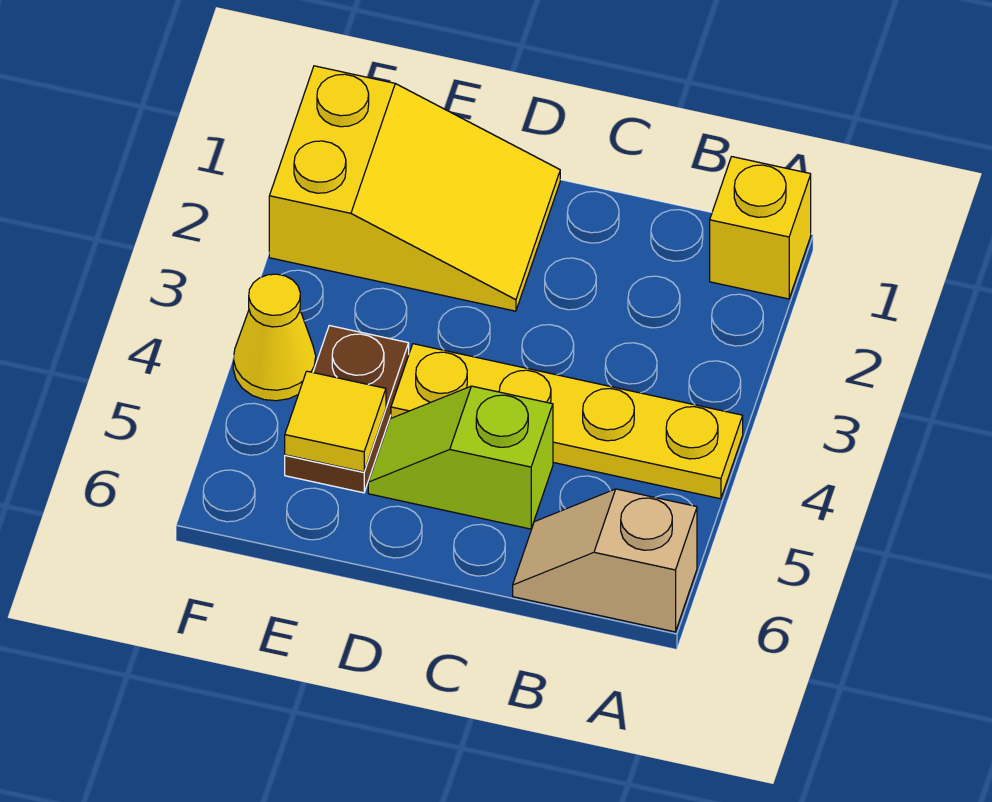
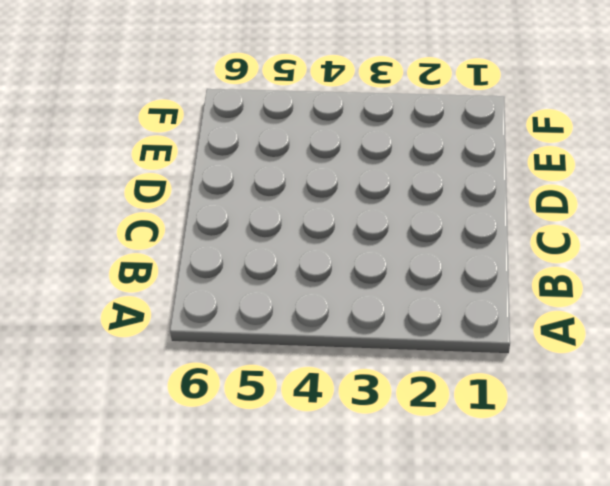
none -> yellow brick A1 level 1
none -> yellow plate A4:D4 level 1

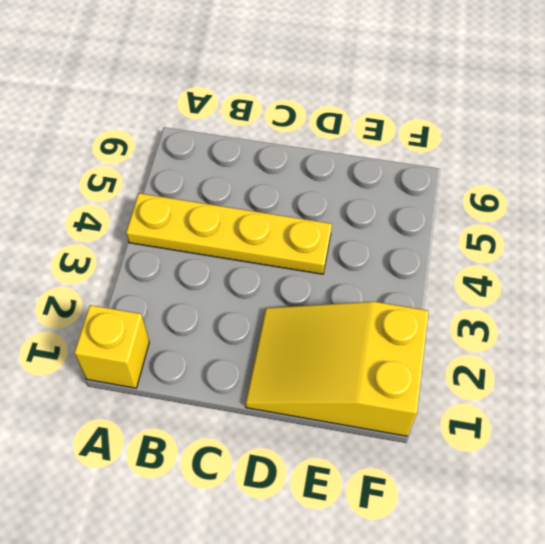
none -> tan slope A6:B6 level 1 top A
none -> lime slope C5:D5 level 1 top C

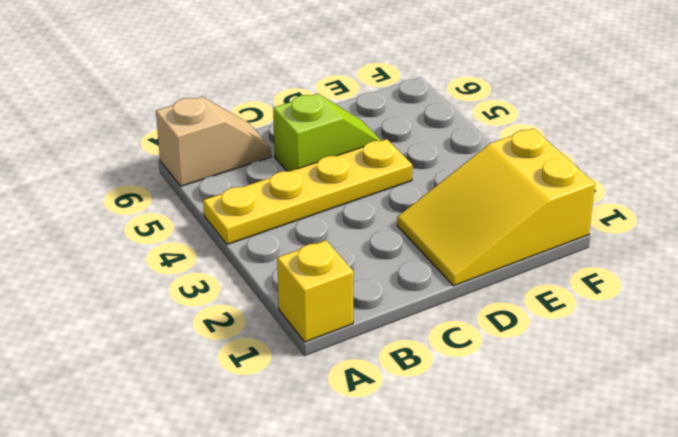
none -> brown plate E4:E5 level 1
none -> yellow cone F4 level 1

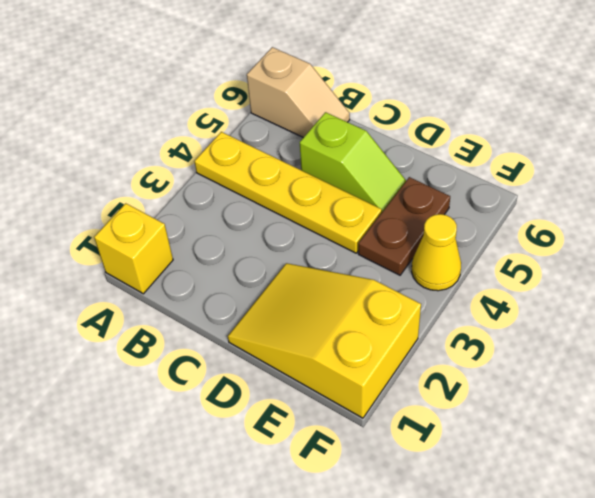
none -> yellow tile E5 level 2

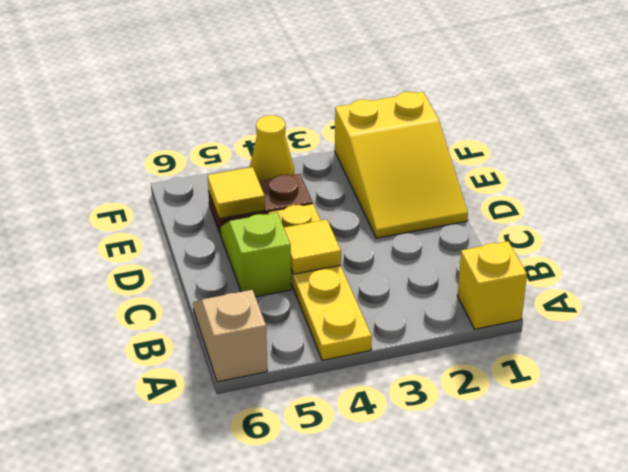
yellow tile C4 level 2 -> none

